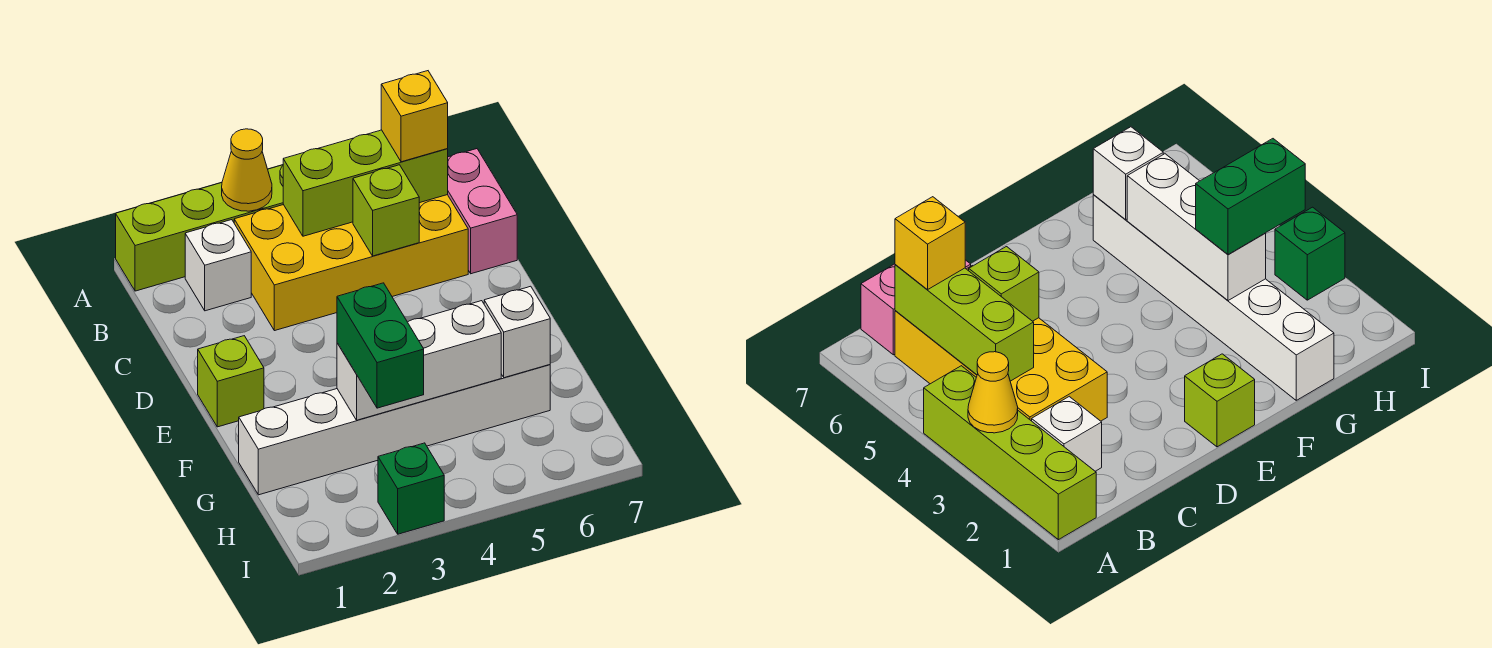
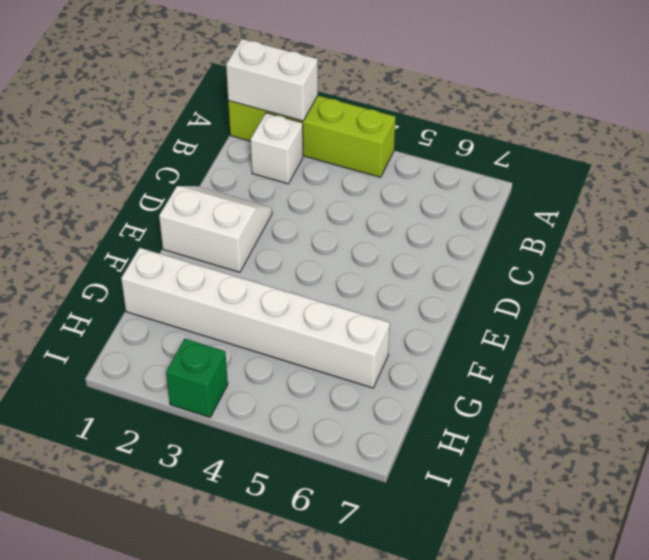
white brick A1:A2 level 2 -> none
white slope D1:E2 level 1 top E -> lime brick E1 level 1
none -> yellow brick B3:C6 level 1
none -> pink brick B7:C7 level 1
none -> yellow cone A3 level 2

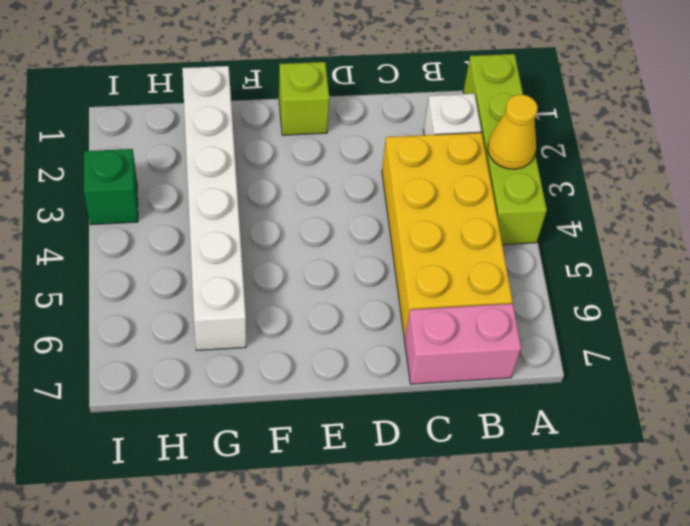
none -> lime brick B4:B6 level 2
none -> lime brick C5 level 2
none -> white brick G3:G5 level 2

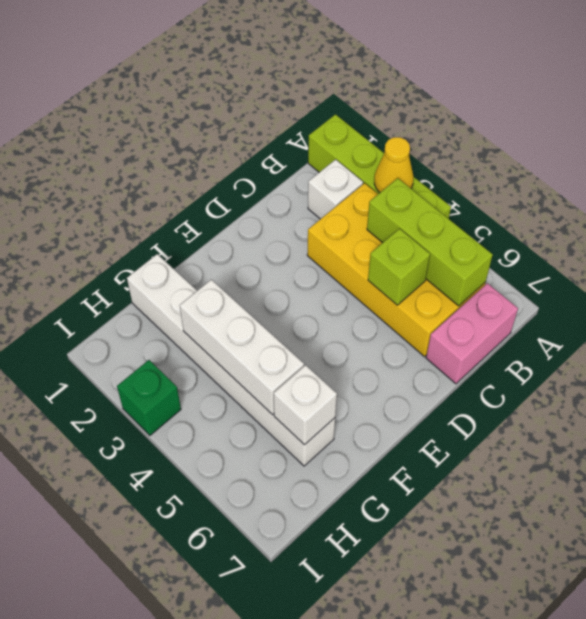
none -> lime brick E1 level 1
none -> yellow brick B6 level 3
none -> green brick G3:H3 level 3

